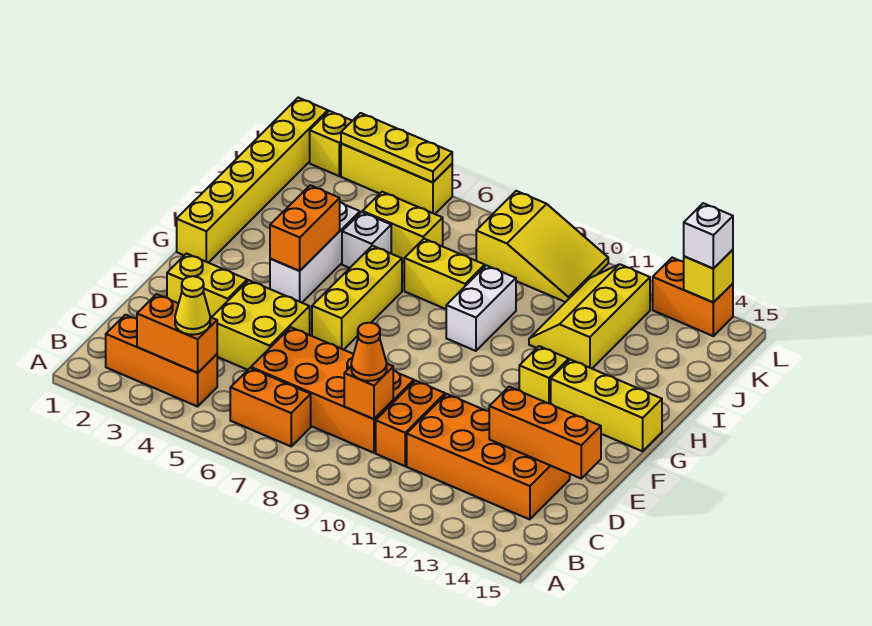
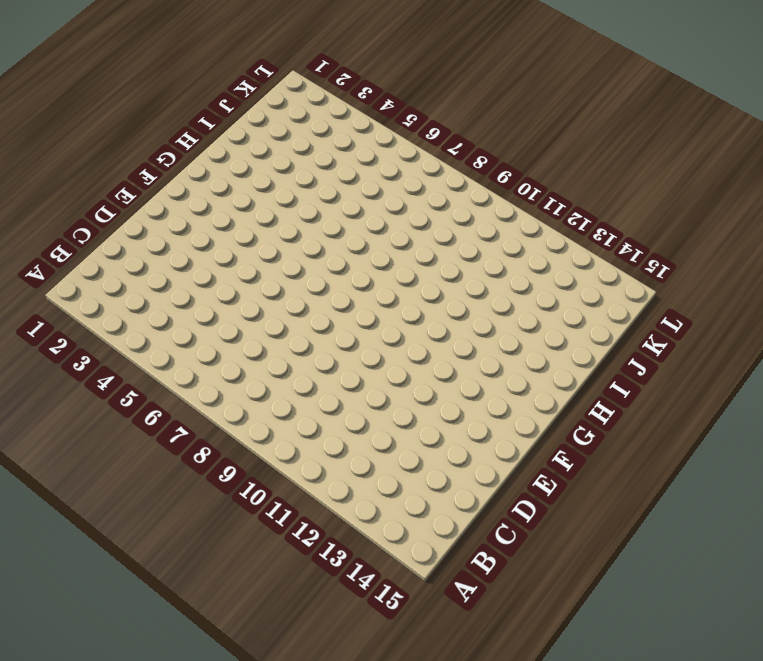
none -> orange brick B2:B4 level 1
none -> orange brick B6:B7 level 1
none -> orange brick C6:D9 level 1
none -> orange brick C10:D10 level 1

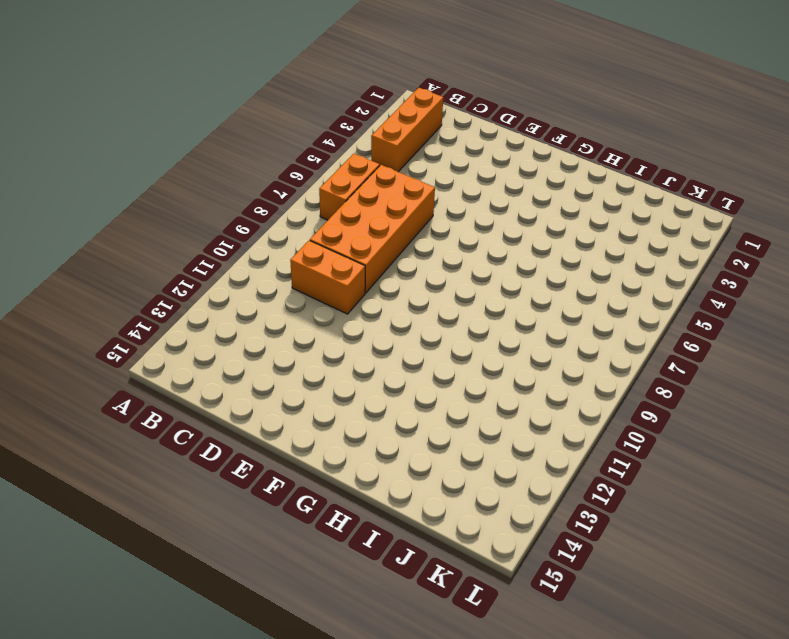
none -> orange brick C11:D14 level 1
none -> yellow brick D4:E5 level 1
none -> yellow brick E2:E3 level 1
none -> yellow brick F6:H6 level 1

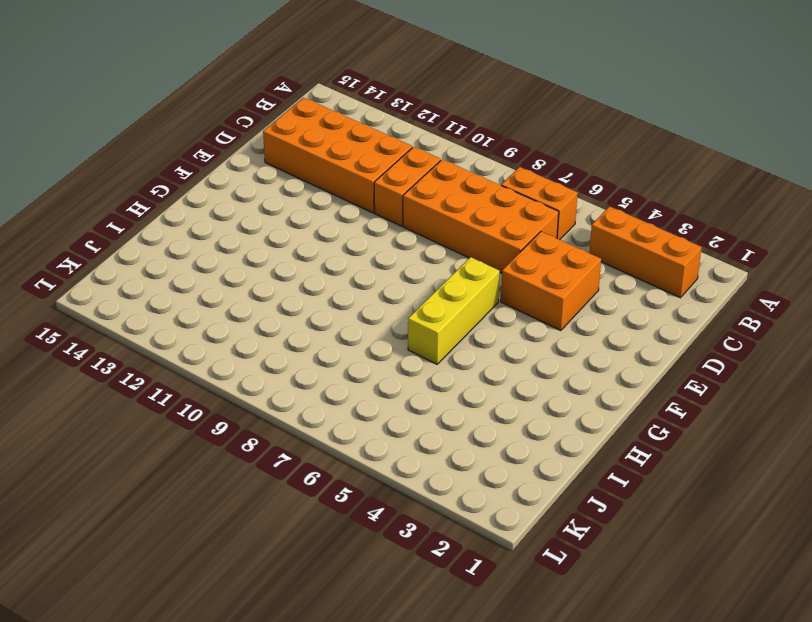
orange brick D4:E5 level 1 -> yellow brick D4:E5 level 1
none -> yellow brick E2:E3 level 1
none -> yellow brick G1:L1 level 1
none -> white brick G4:I4 level 1
none -> yellow brick G12 level 1

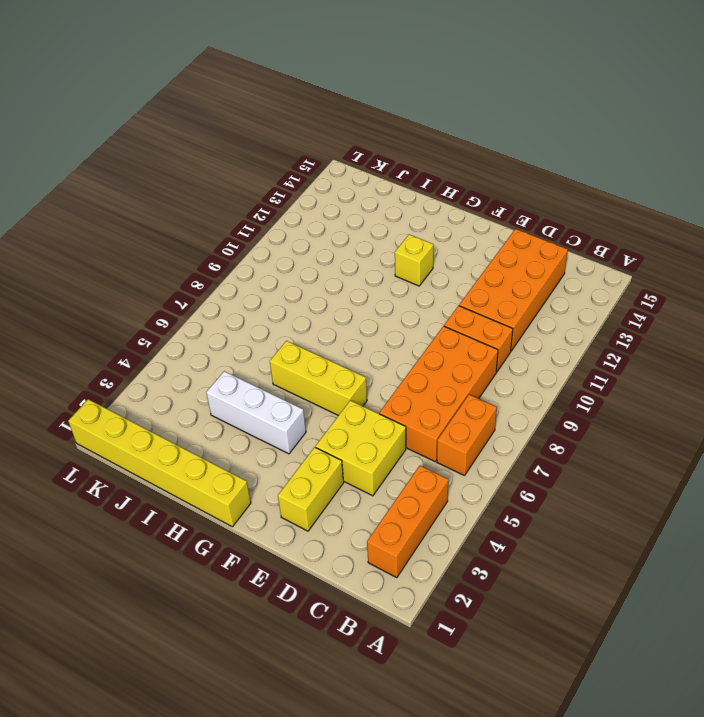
none -> yellow brick G13:G15 level 1
none -> white brick H9:I9 level 1
none -> white brick I5 level 1
none -> yellow brick I7:I8 level 1

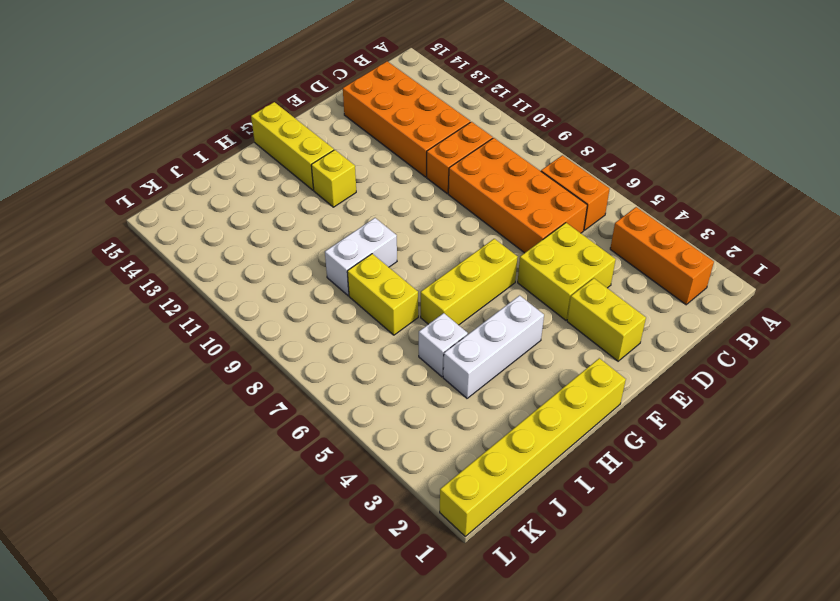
none -> yellow slope I11:K12 level 1 top 12
none -> yellow brick J5:J6 level 1
none -> yellow slope K8:L10 level 1 top 8
none -> yellow brick L2 level 1

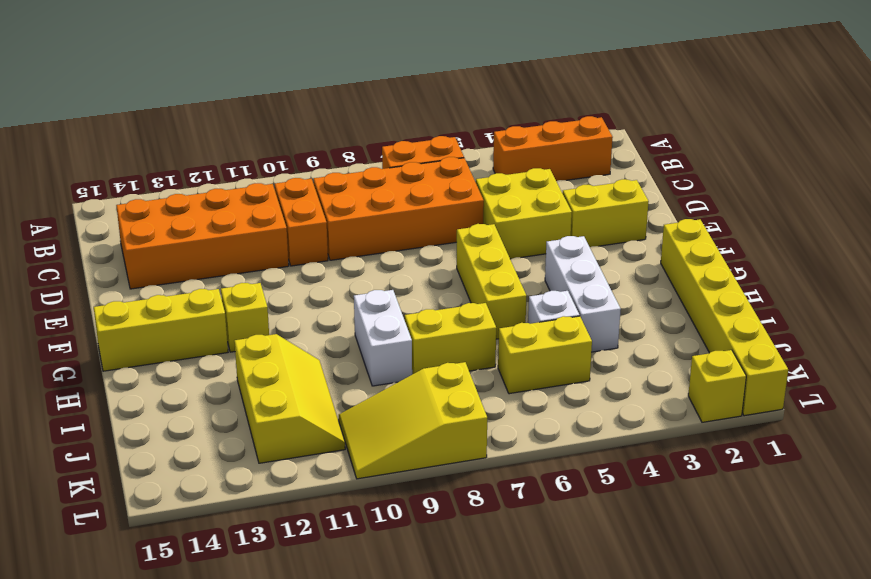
none -> yellow brick L3:L5 level 1
none -> orange brick L13:L14 level 1
none -> orange brick B3:B4 level 2
none -> orange brick C9 level 2

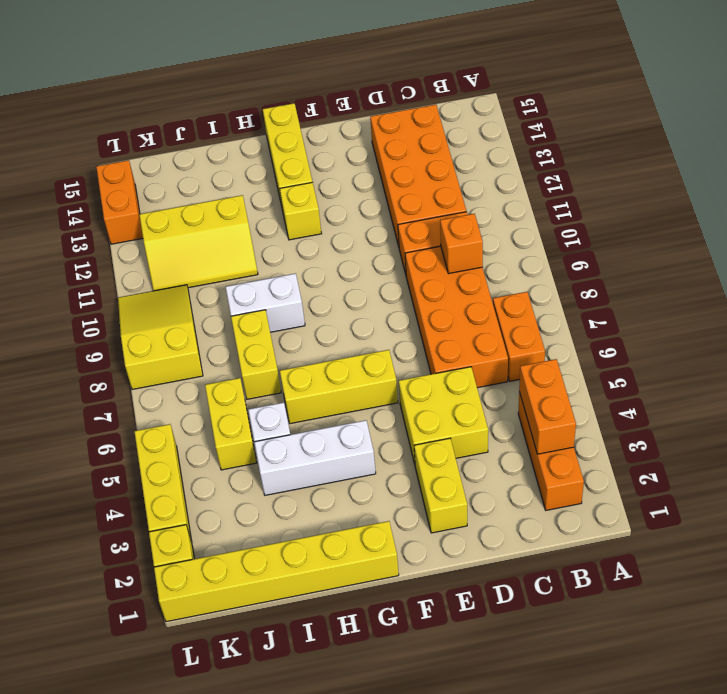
none -> orange brick D13:D15 level 2
none -> orange brick G4:H4 level 2
none -> yellow plate L3:L5 level 2
none -> yellow brick L14 level 2

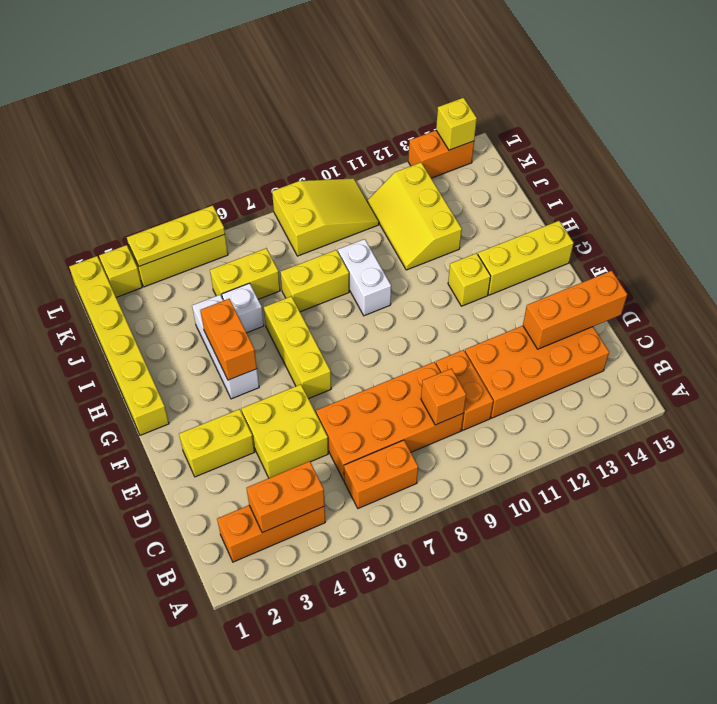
none -> yellow cone B4 level 3
none -> orange cone C9 level 3
none -> white brick L14 level 3

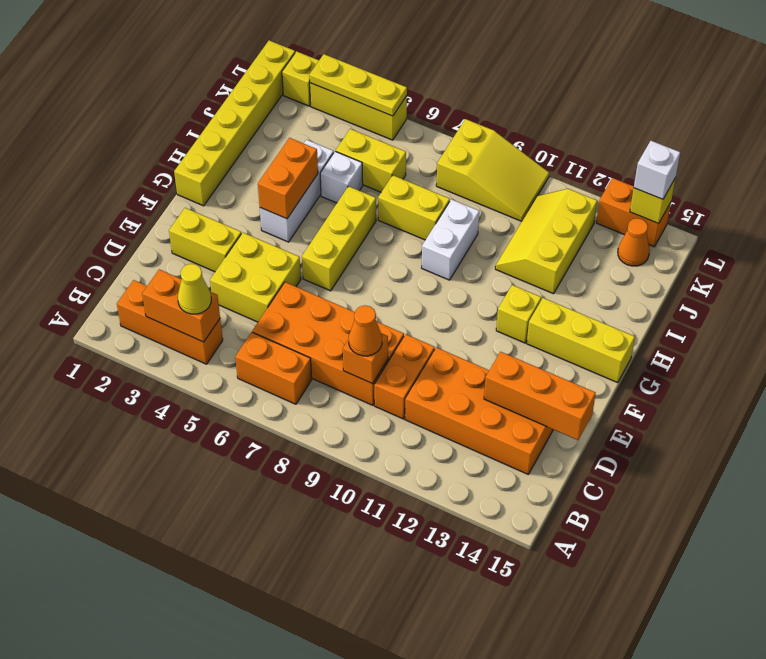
orange cone K14 level 1 -> none

